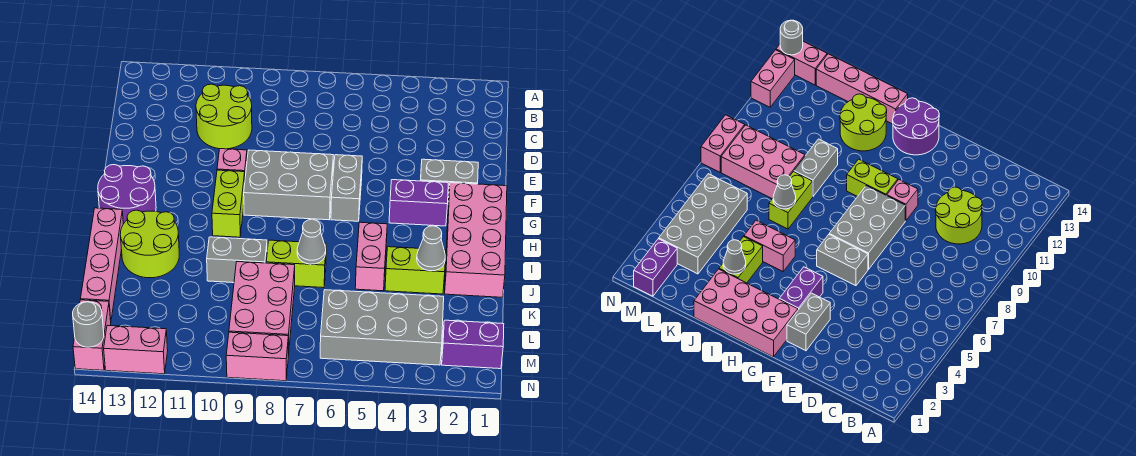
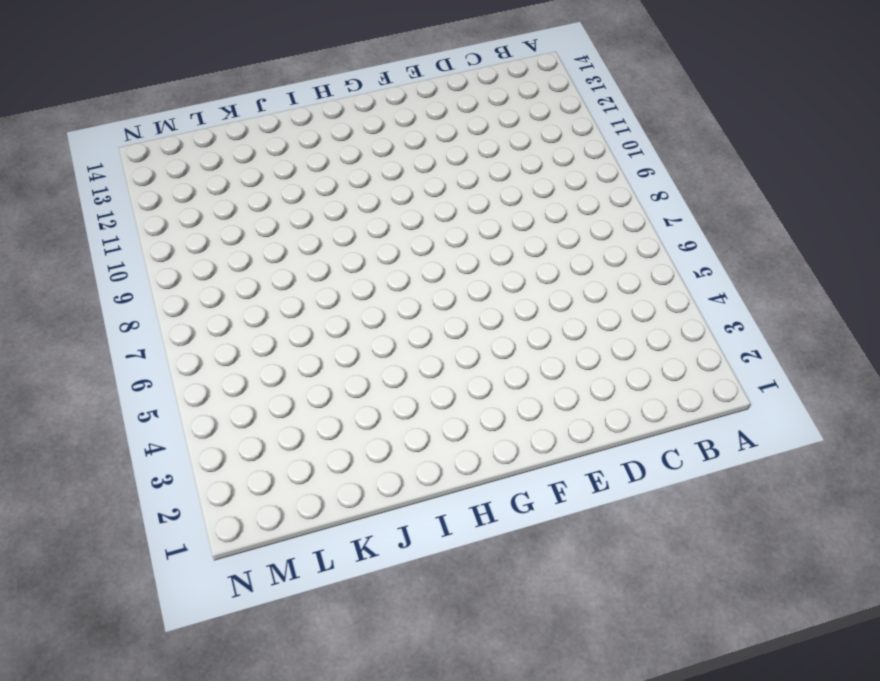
none -> lime round brick C10:D11 level 1
none -> grey brick F2:F3 level 1
none -> grey brick F6:G6 level 1

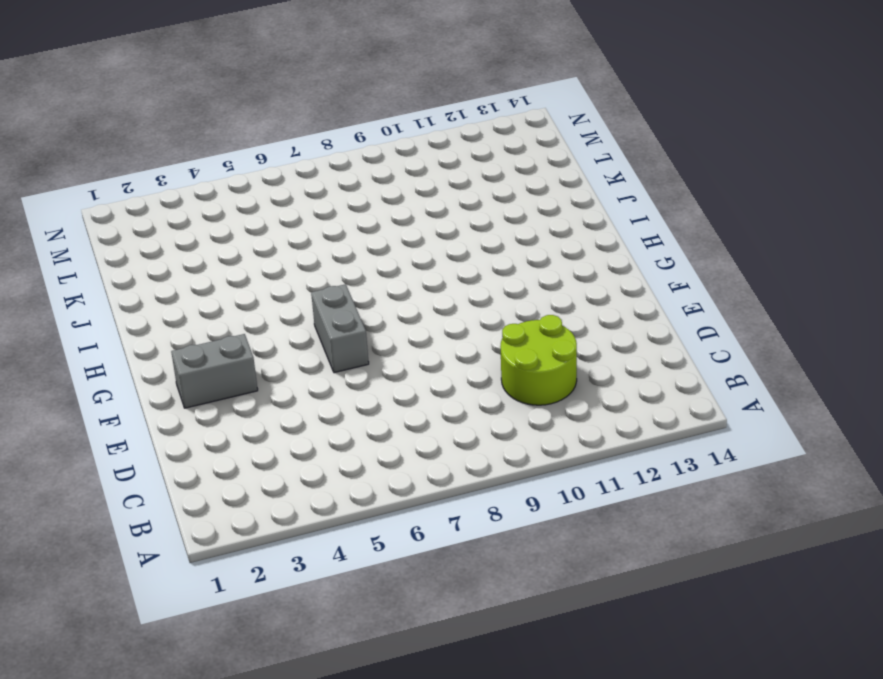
none -> grey brick F7:G9 level 1
none -> pink brick F10 level 1
none -> pink brick G1:J2 level 1

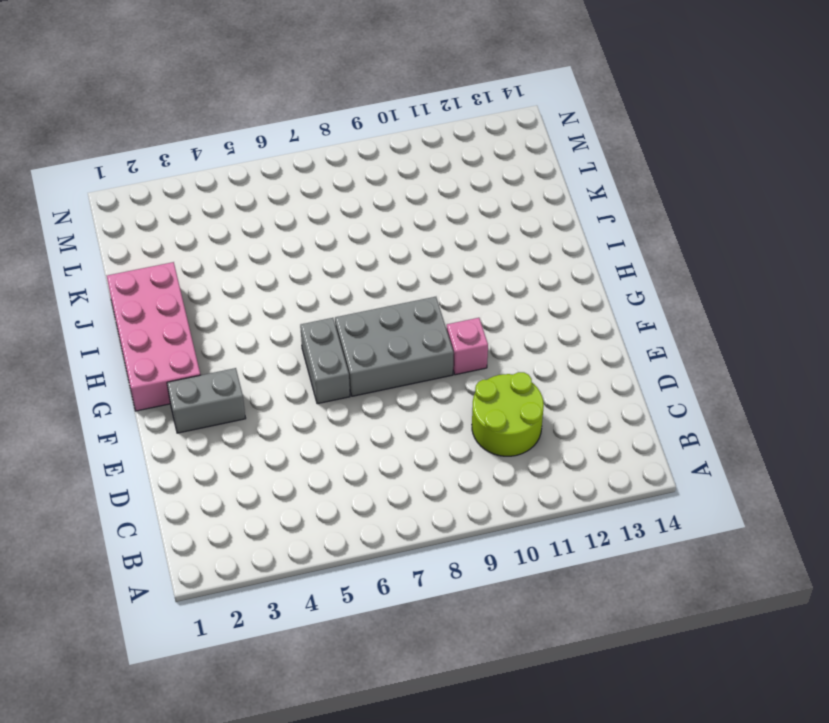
none -> purple brick G3:G4 level 1
none -> lime brick G10:H10 level 1
none -> purple round brick G13:H14 level 1

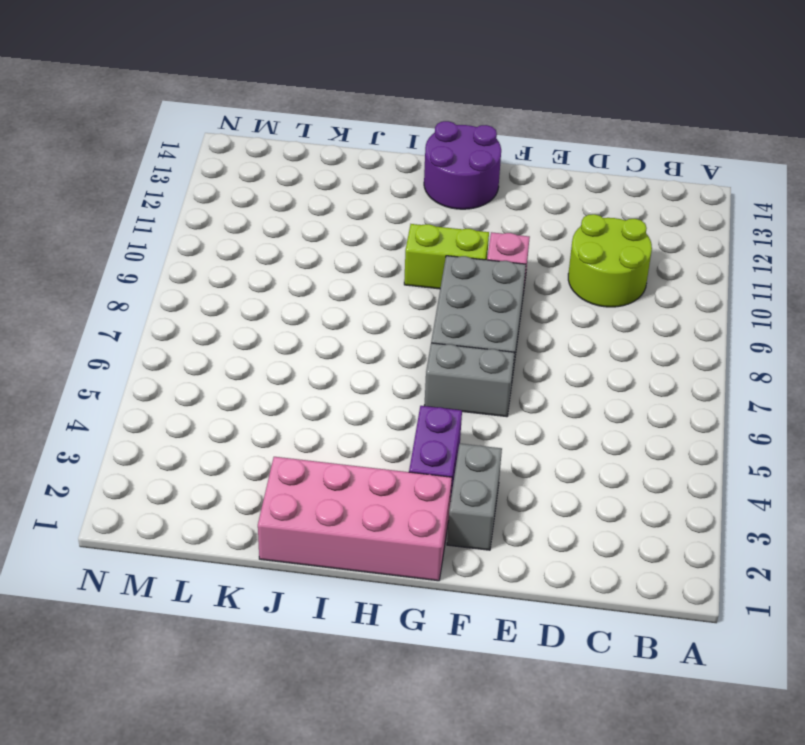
none -> pink brick I5:J5 level 1
none -> lime round brick I12:J13 level 1
none -> pink brick I14:L14 level 1

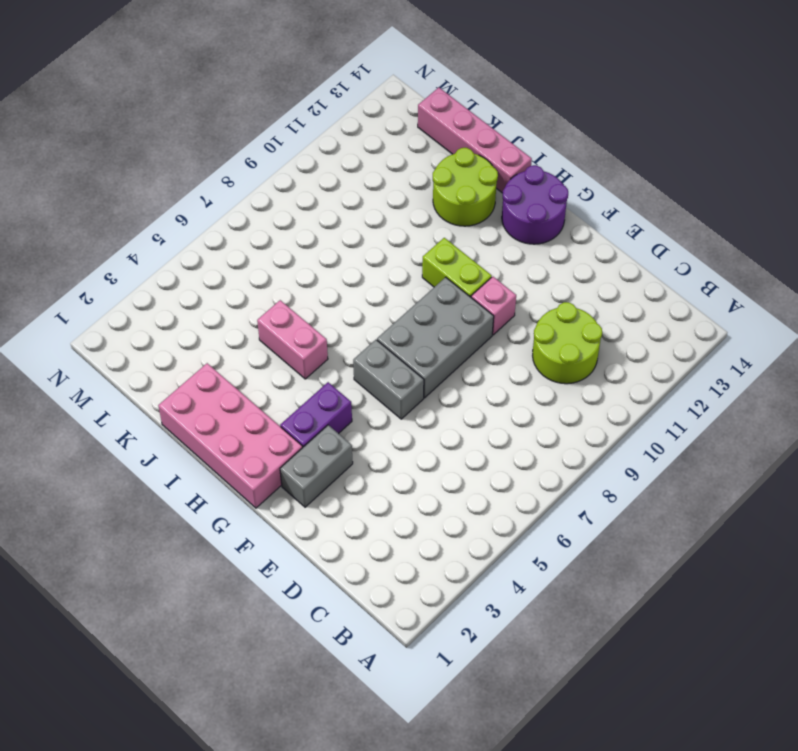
none -> lime brick J3:J4 level 1
none -> lime brick J7:J8 level 1
none -> grey brick J9:J10 level 1

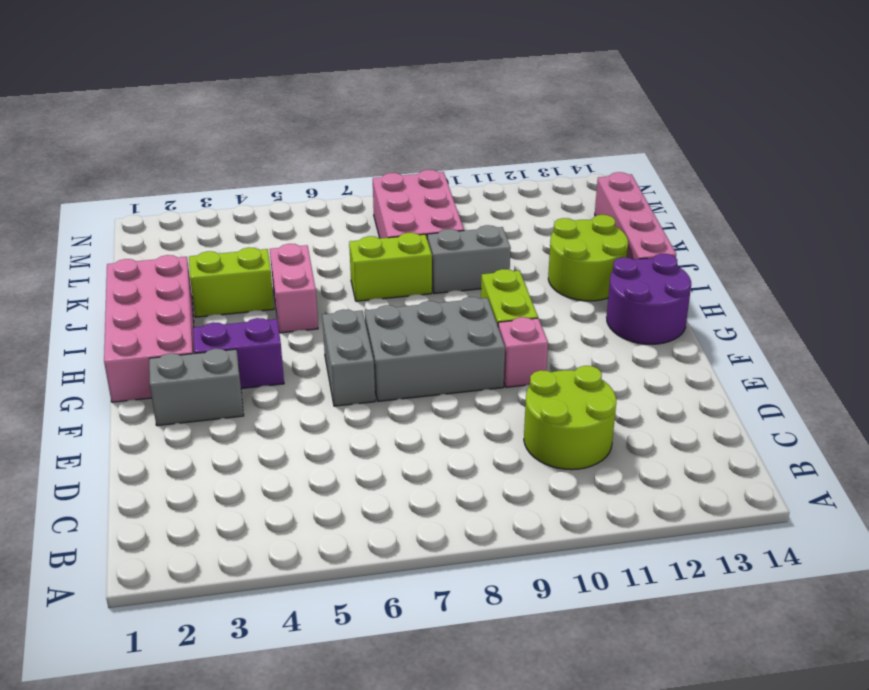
none -> grey brick L3:M6 level 1
none -> purple brick M1:M2 level 1
none -> pink brick M14:N14 level 1

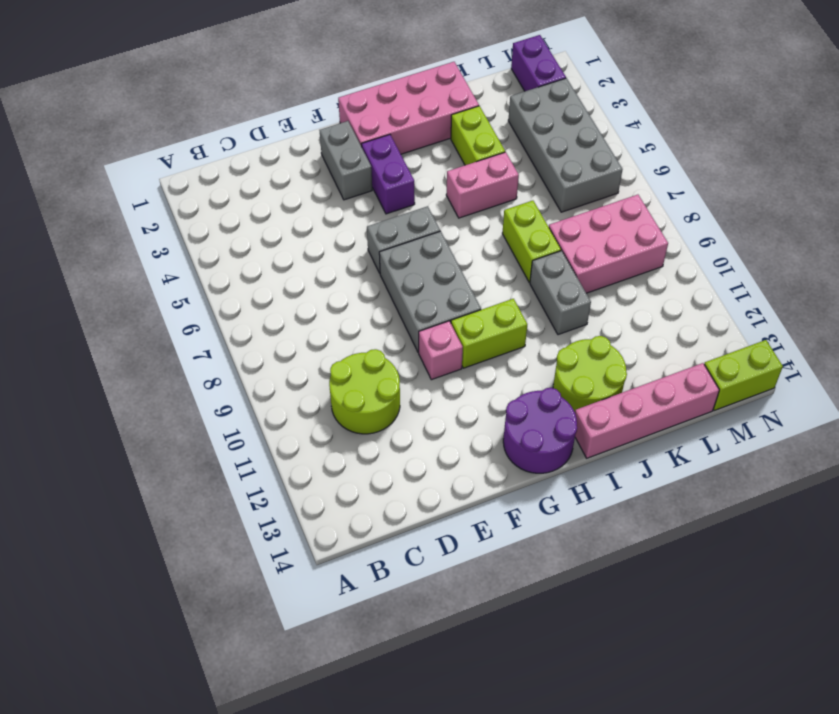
lime brick M14:N14 level 1 -> pink brick M14:N14 level 1
none -> pink brick N8:N9 level 1
none -> pink brick N12:N13 level 1
none -> grey cone J3 level 2

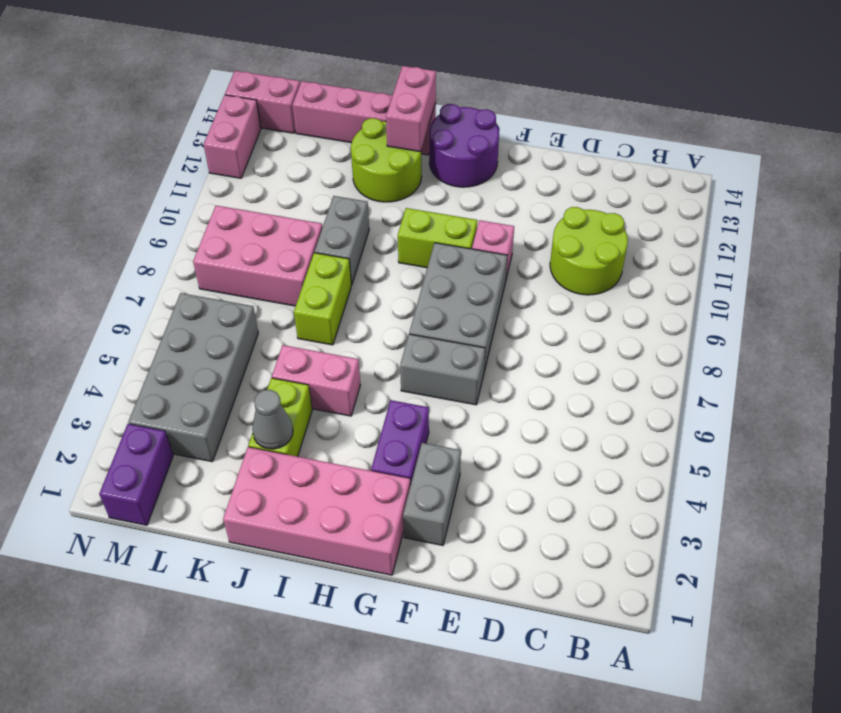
pink brick I13:I14 level 2 -> pink brick N8:N9 level 1
none -> grey cone J7 level 2
none -> grey round brick N14 level 2

